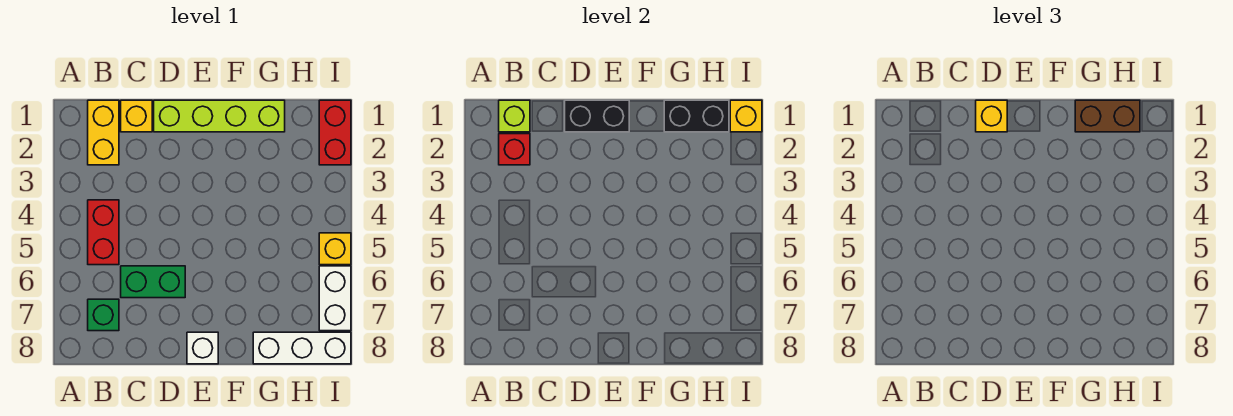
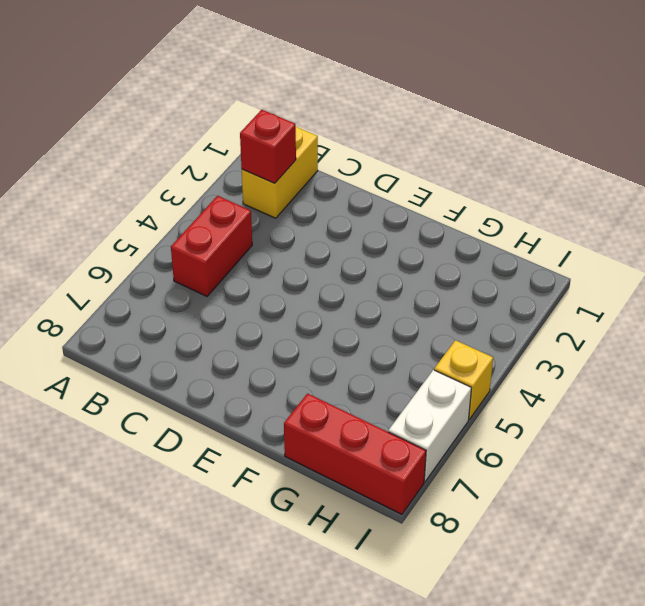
red brick G8:I8 level 1 -> white brick G8:I8 level 1
none -> green brick B7 level 1
none -> yellow brick C1 level 1
none -> green brick C6:D6 level 1

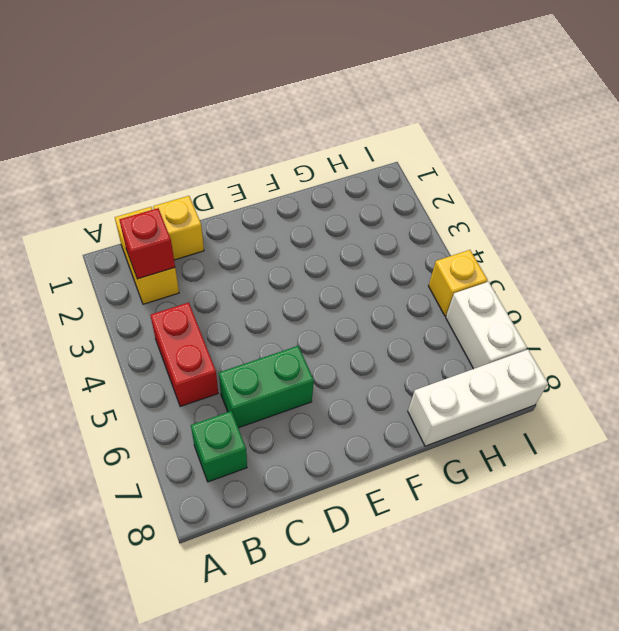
none -> lime brick D1:G1 level 1
none -> white brick E8 level 1
none -> red brick I1:I2 level 1

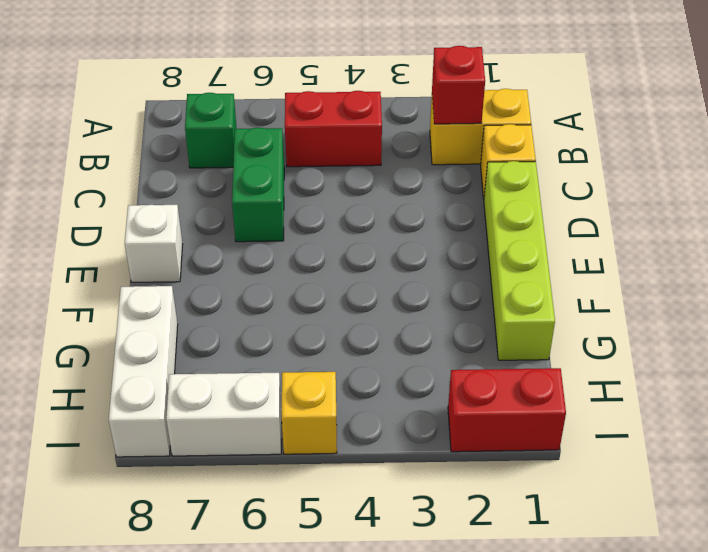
none -> lime brick B1 level 2
none -> black brick D1:E1 level 2
none -> black brick G1:H1 level 2

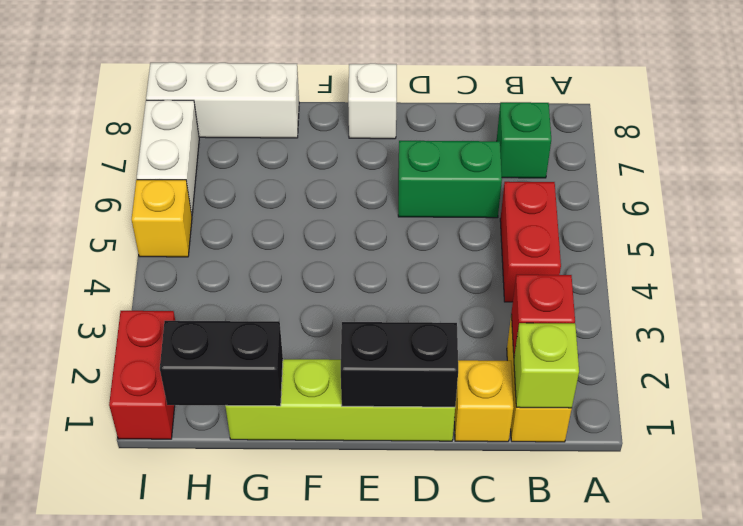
none -> yellow brick I1 level 2
none -> yellow brick D1 level 3
none -> brown brick G1:H1 level 3

